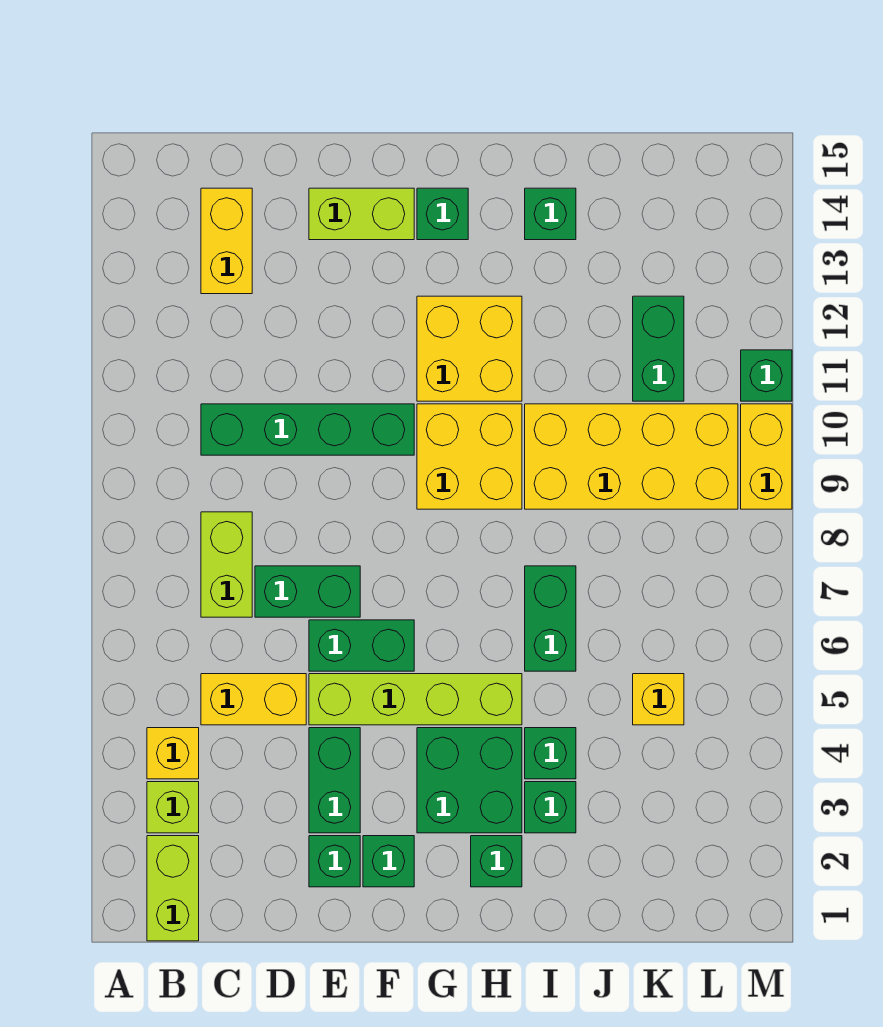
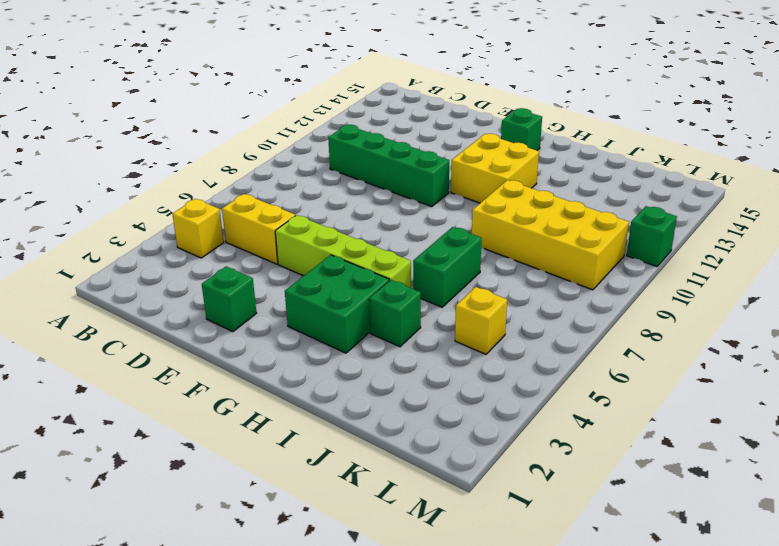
none -> lime brick B1:B2 level 1
none -> lime brick B3 level 1
none -> lime brick C7:C8 level 1

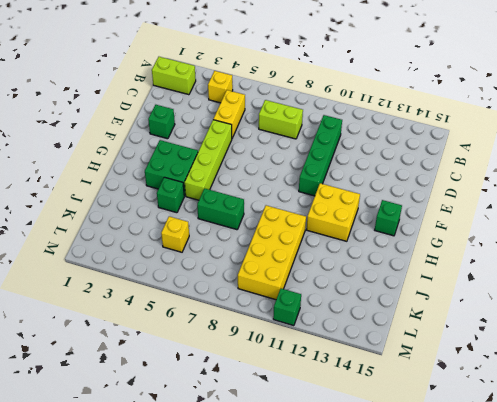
none -> lime brick B3 level 1
none -> yellow brick C13:C14 level 1
none -> green brick D7:E7 level 1

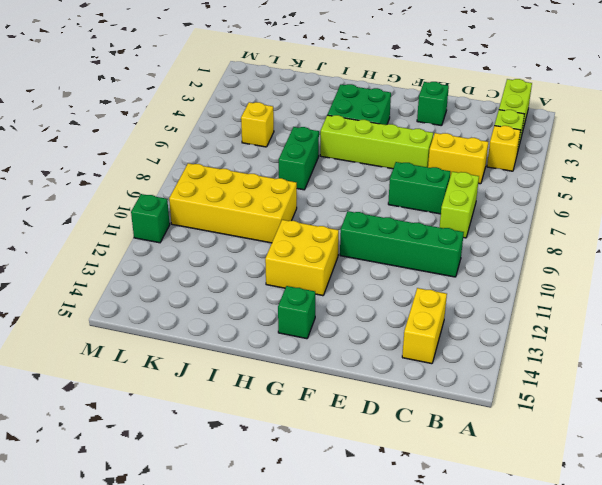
none -> green brick E3:E4 level 1
none -> green brick E6:F6 level 1
none -> lime brick E14:F14 level 1

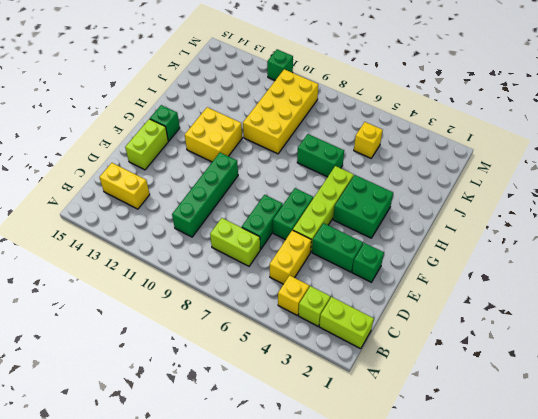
none -> green brick F2 level 1
none -> yellow brick G9:H10 level 1
none -> green brick H2 level 1

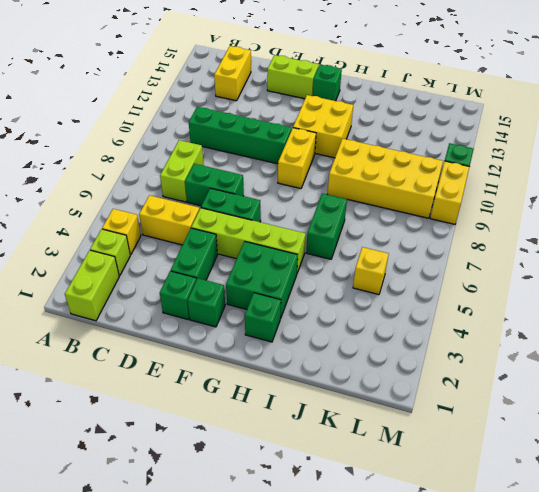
yellow brick G9:G10 level 1 -> yellow brick G9:H10 level 1
none -> green brick I3 level 1
none -> green brick I4 level 1
none -> green brick I14 level 1

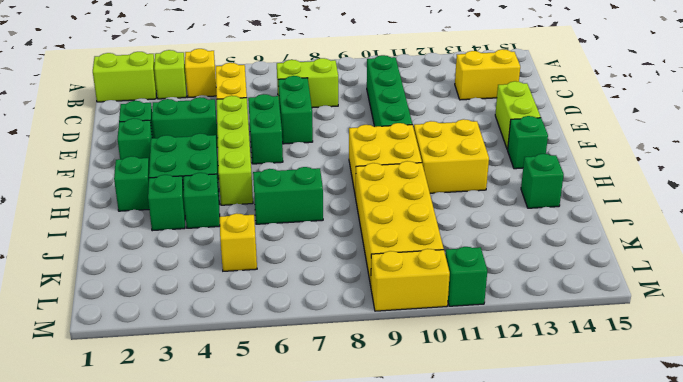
none -> green brick K11:K12 level 1

